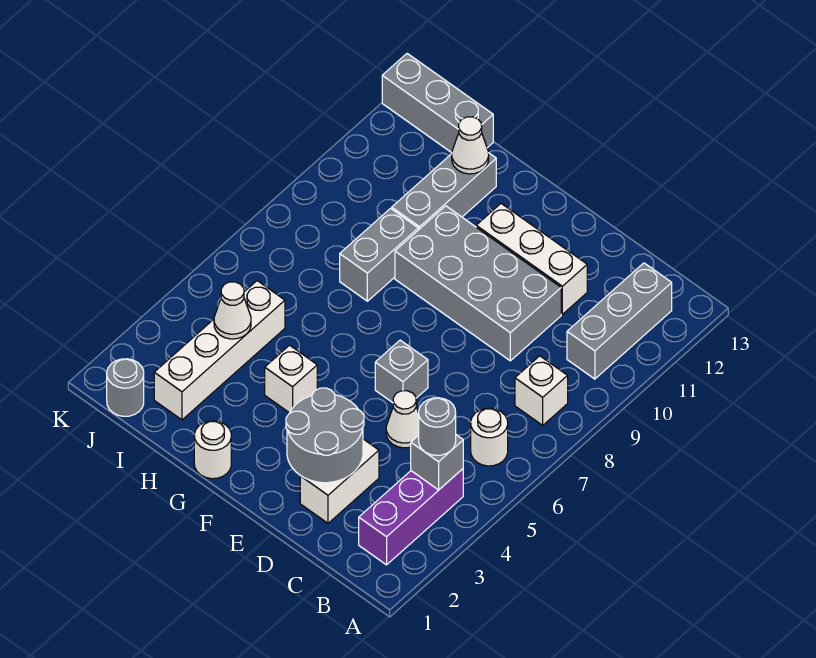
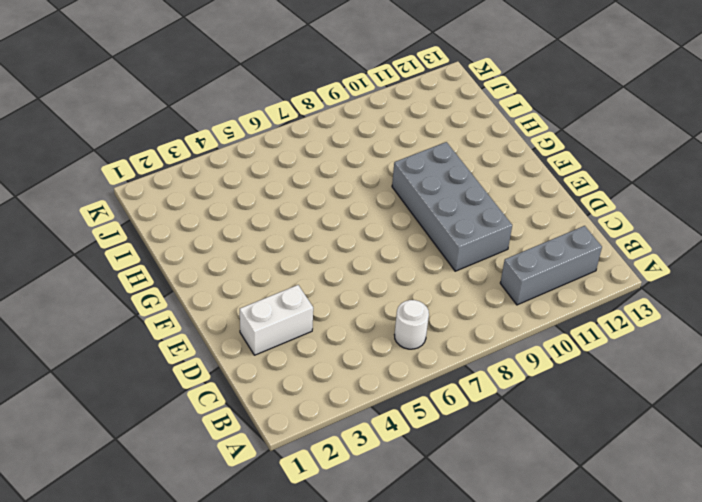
none -> purple brick B2:B4 level 1
none -> white brick B8 level 1
none -> white cone D5 level 1

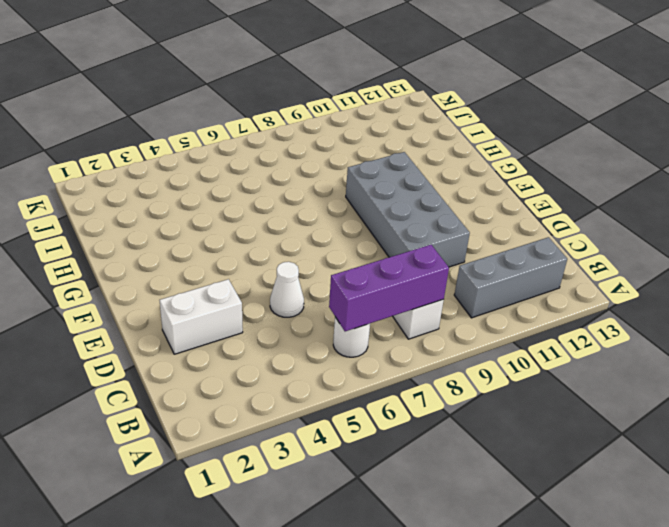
purple brick B6:B8 level 2 -> purple brick B2:B4 level 1
none -> white brick D11:F11 level 1
none -> grey brick E6 level 1
none -> white round brick G1 level 1

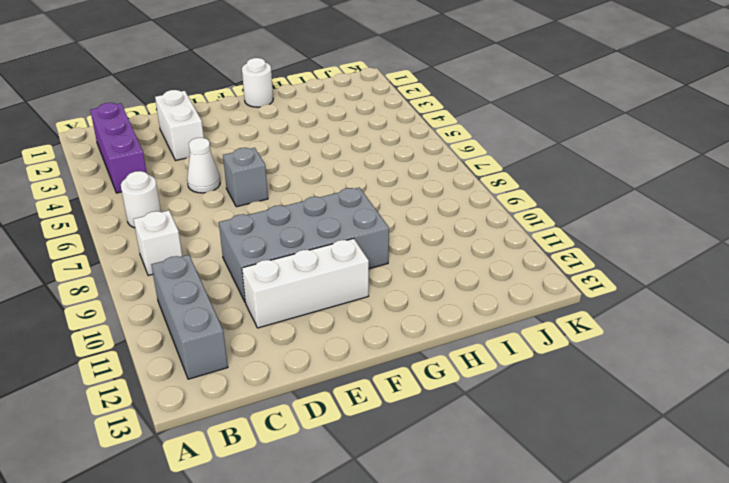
none -> white brick G4 level 1
none -> grey brick H8:H9 level 1
none -> grey brick H10:H12 level 1

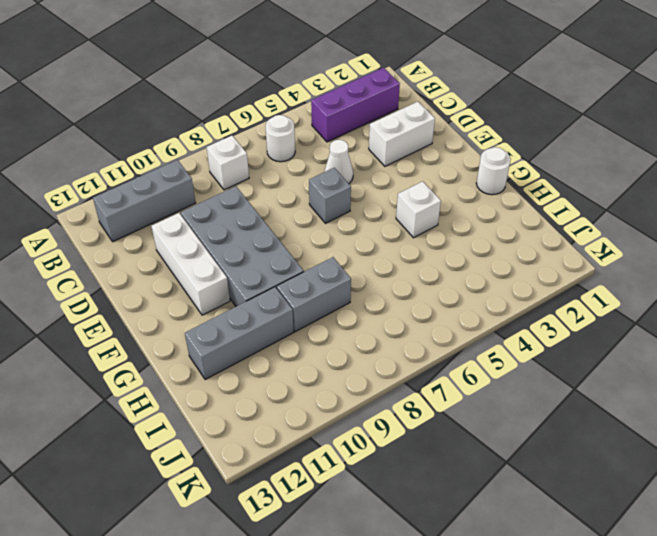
none -> white brick I2:I5 level 1
none -> grey brick I13:K13 level 1
none -> grey round brick J1 level 1

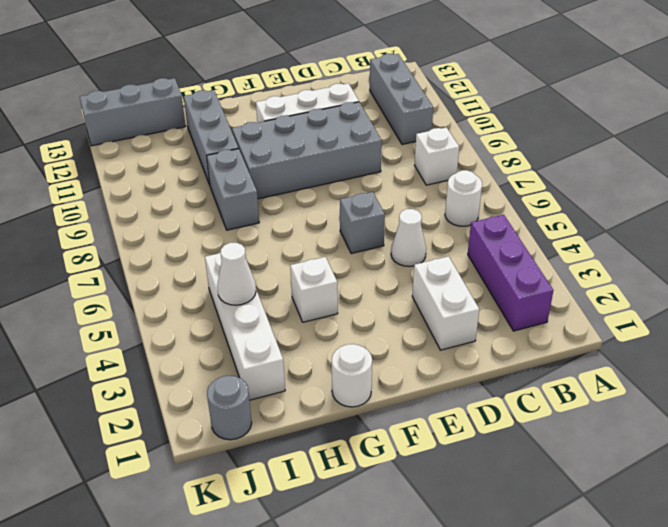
none -> grey brick B4 level 2
none -> grey round brick D2:E3 level 2
none -> white cone H12 level 2

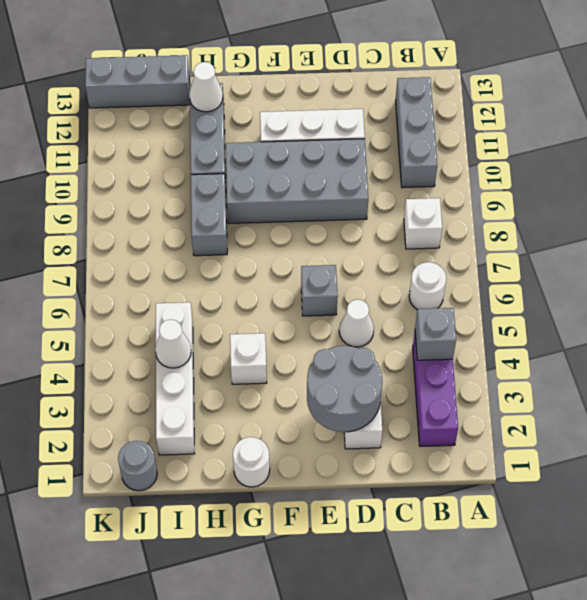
none -> grey round brick B4 level 3

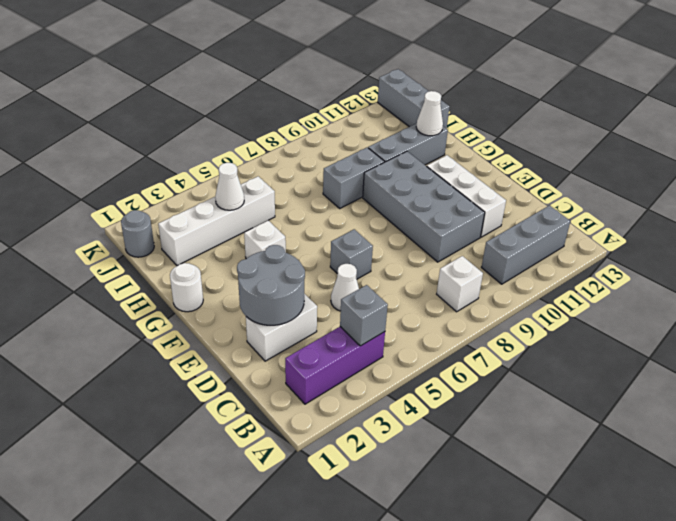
none -> white round brick B6 level 1
none -> grey round brick B4 level 3

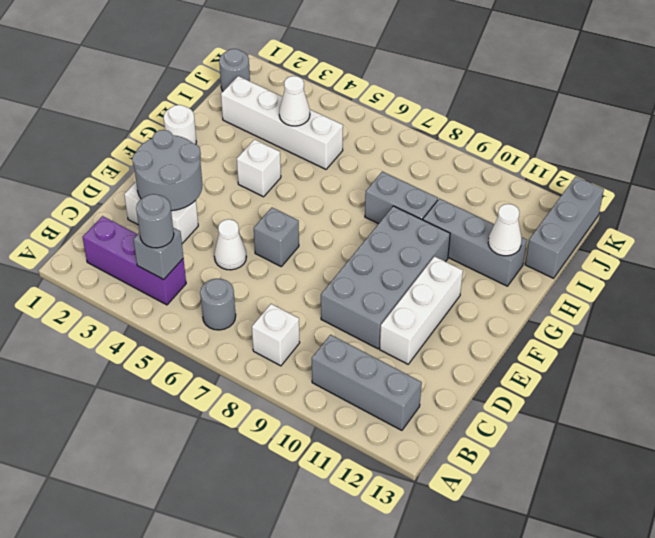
grey round brick B6 level 1 -> white round brick B6 level 1

